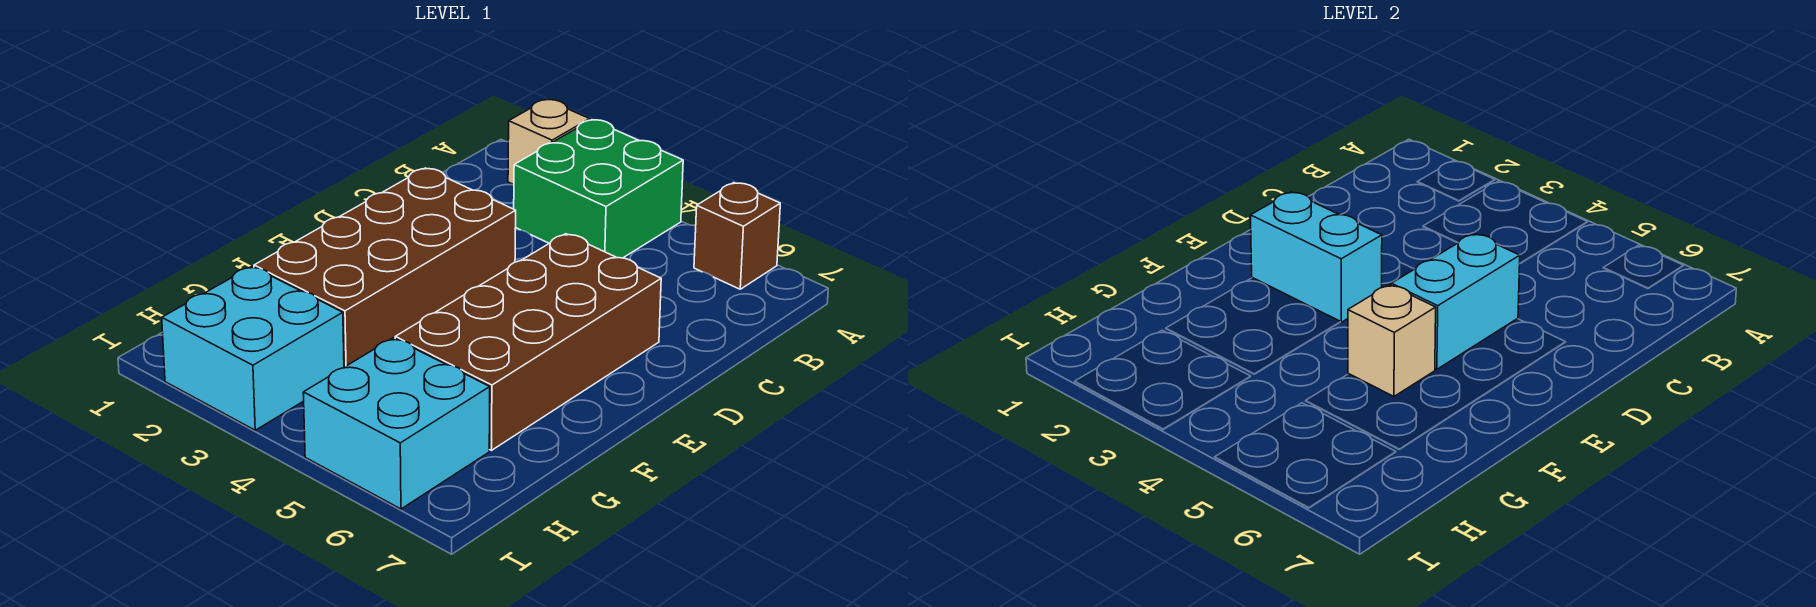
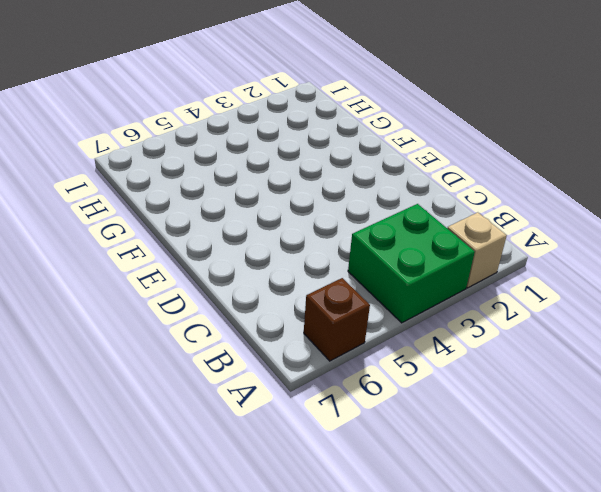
none -> brown brick D2:G3 level 1
none -> brown brick D5:G6 level 1

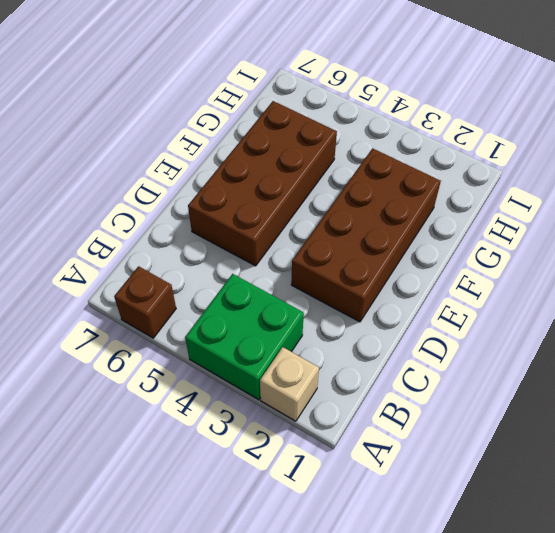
none -> cyan brick H2:I3 level 1
none -> cyan brick H5:I6 level 1

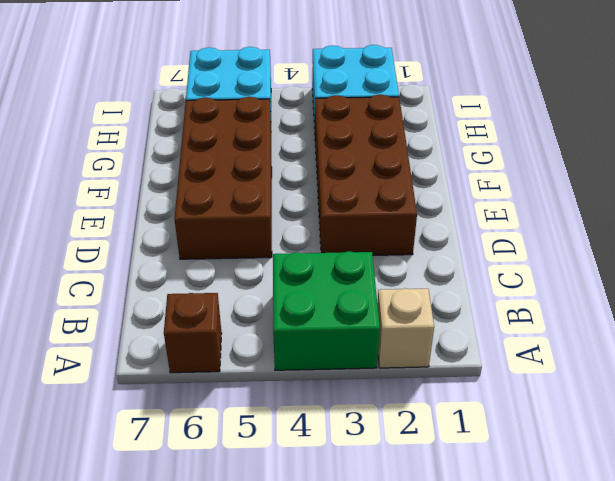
none -> cyan brick D5:E5 level 2
none -> cyan brick E2:E3 level 2

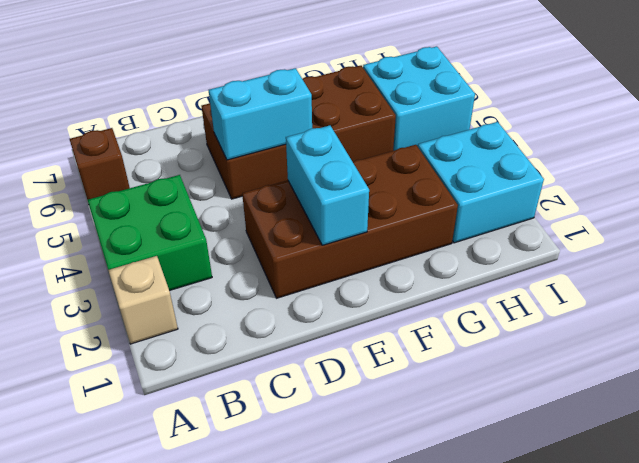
none -> tan brick F5 level 2

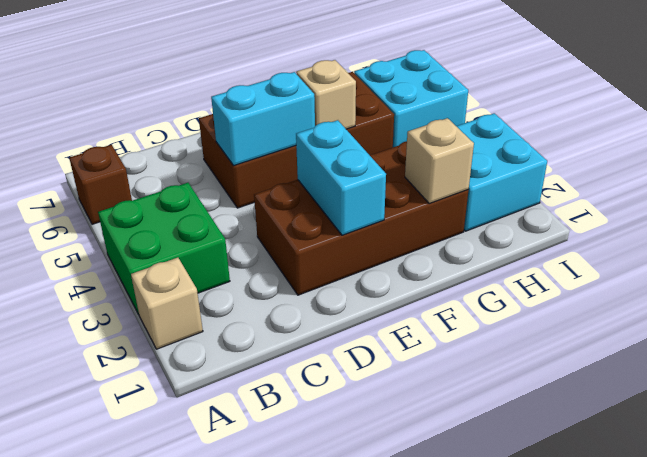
tan brick G2 level 2 -> none

